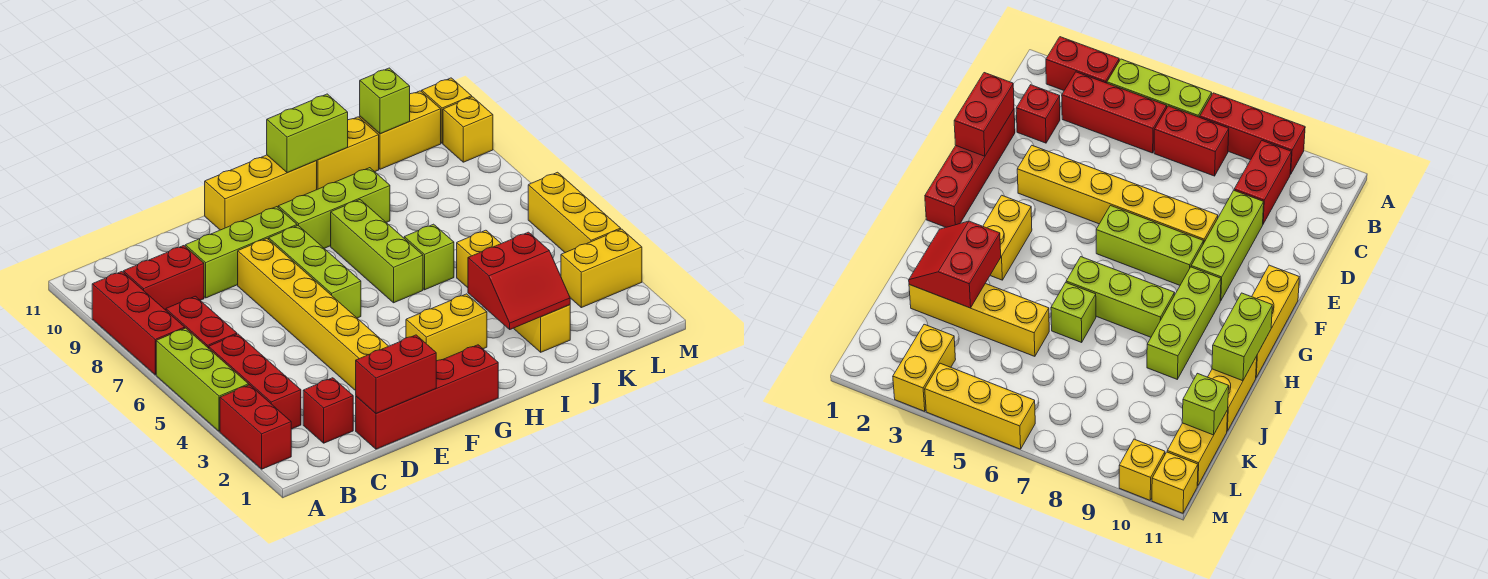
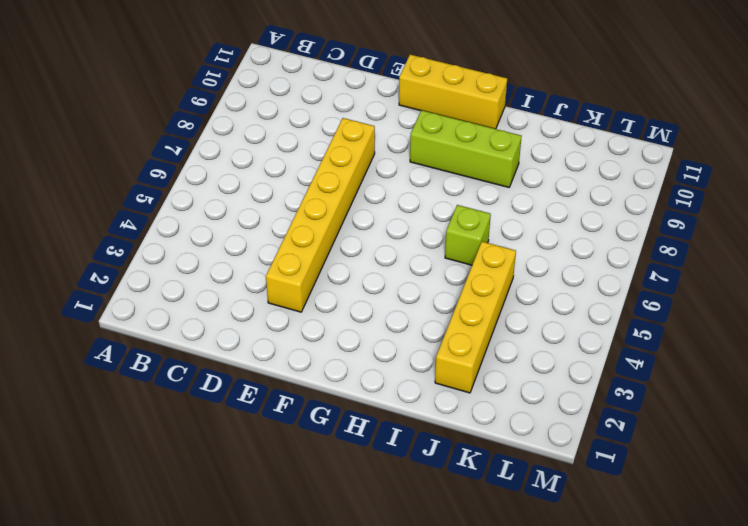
none -> red brick A2:A3 level 1
none -> lime brick A4:A6 level 1
none -> red brick A7:A9 level 1

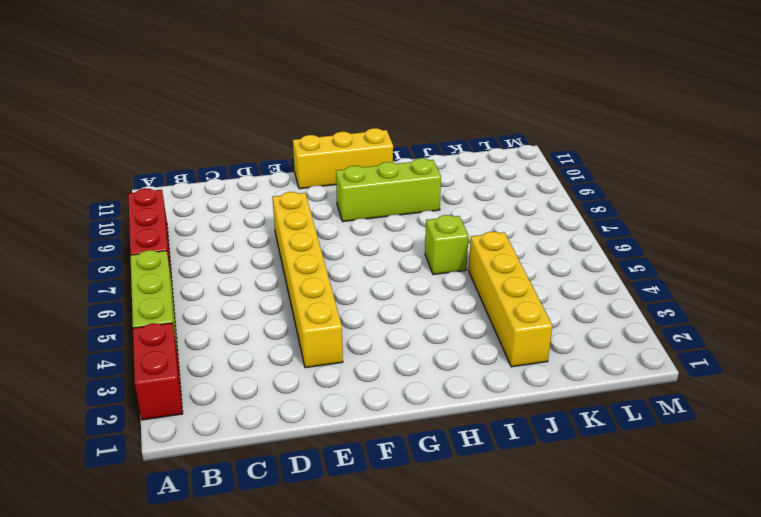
none -> red brick B3:B5 level 1
none -> red brick B6:B7 level 1
none -> red brick B9:C9 level 1

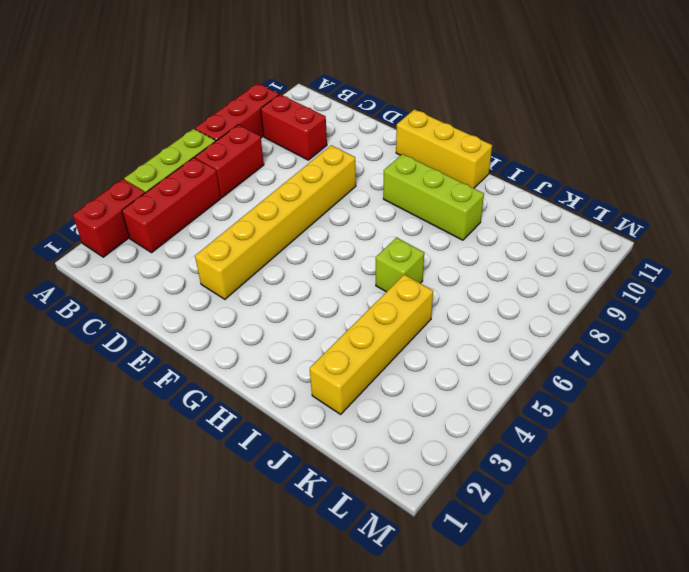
none -> red brick C2 level 1
none -> red brick D1:G1 level 1
none -> lime brick D9:F9 level 1

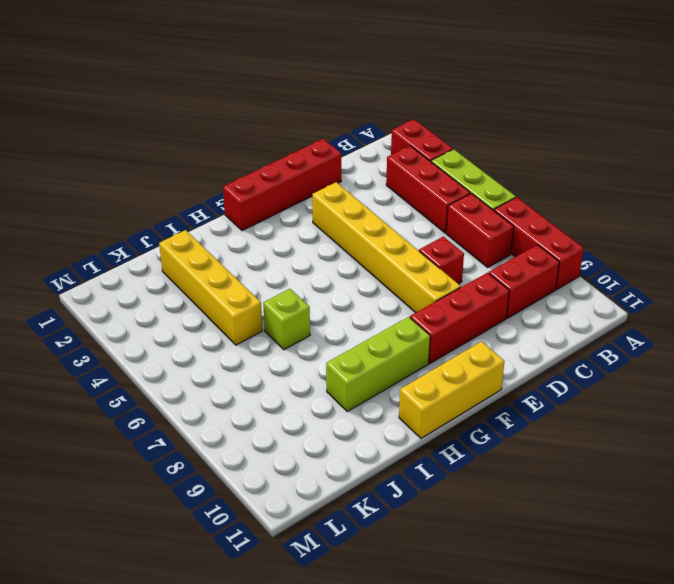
red brick D7 level 1 -> red brick C2 level 1
red brick D9:F9 level 1 -> lime brick D9:F9 level 1
none -> lime brick F6:F8 level 1
none -> yellow brick G3:H3 level 1
none -> lime brick H6:H8 level 1

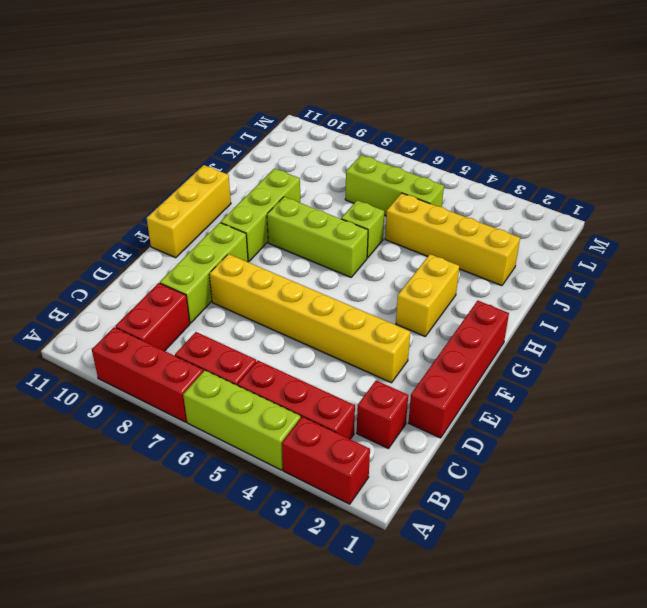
lime brick K5:K7 level 1 -> lime brick F6:F8 level 1
none -> yellow brick I11:J11 level 1
none -> yellow brick K11:L11 level 1
none -> yellow brick L3:M3 level 1

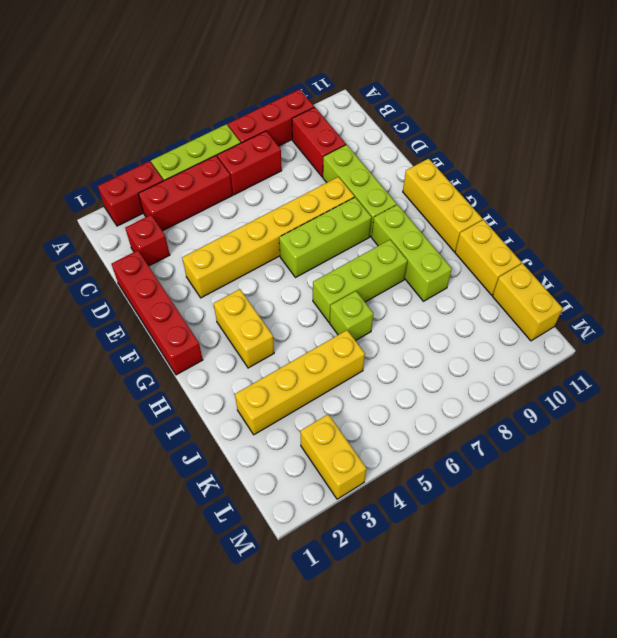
none -> yellow brick M4:M6 level 1
none -> yellow brick M10 level 1
none -> yellow brick M11 level 1

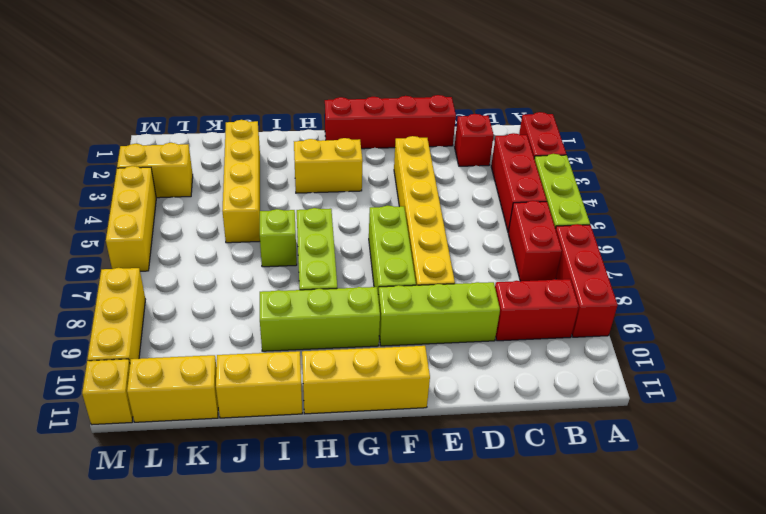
yellow brick M8:M10 level 1 -> yellow brick M10 level 1
none -> red brick D1:E1 level 2
none -> lime brick H11:I11 level 2
none -> red slope I2:J3 level 2 top 3

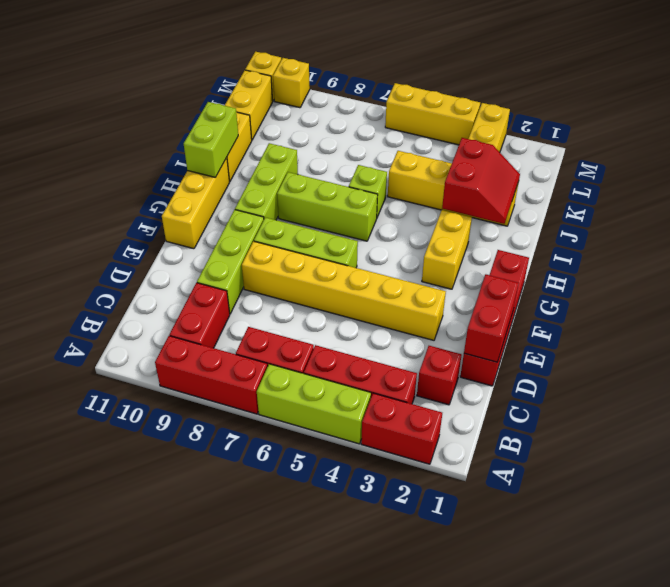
none -> lime brick K11 level 2

